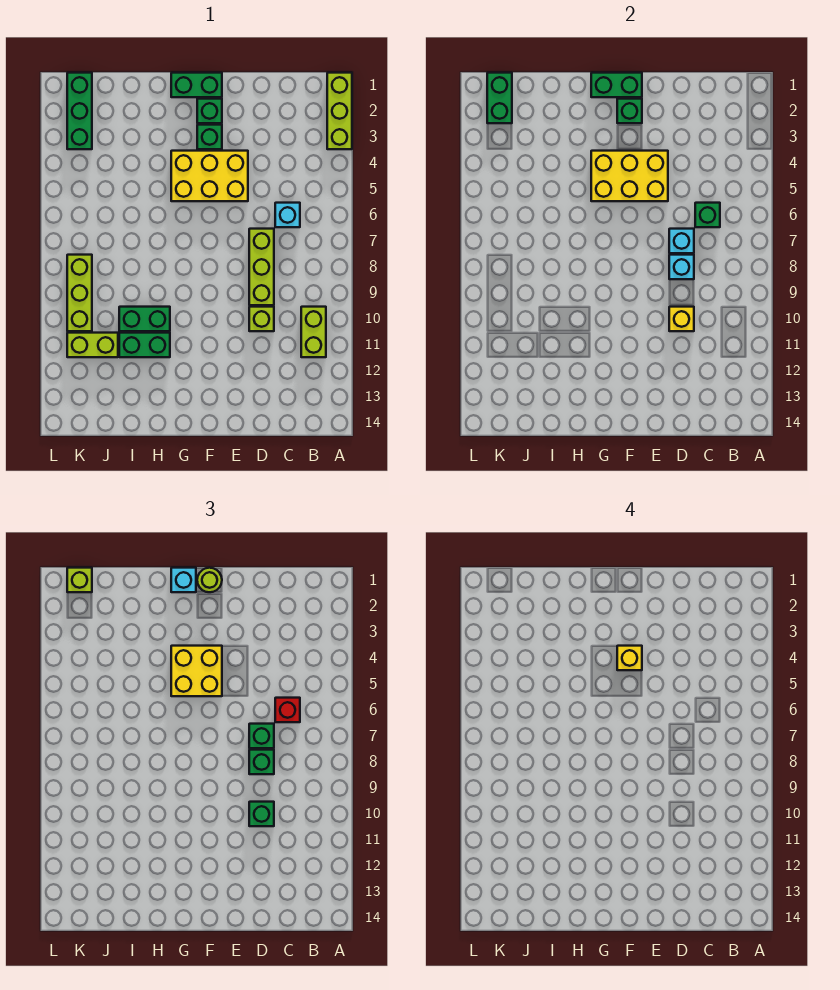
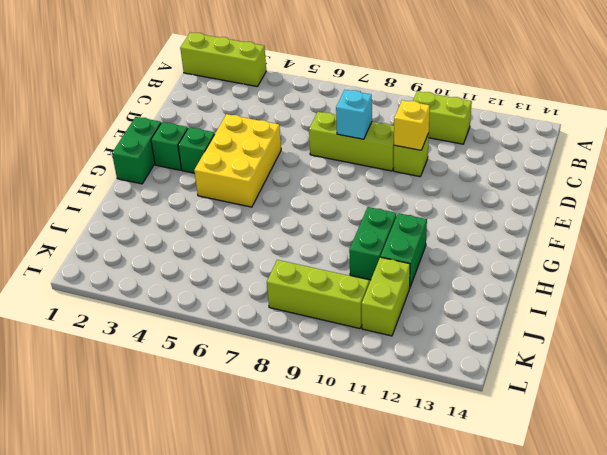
none -> cyan brick C6 level 1
none -> green brick K1:K3 level 1
none -> green brick C6 level 2
none -> cyan brick D7 level 2

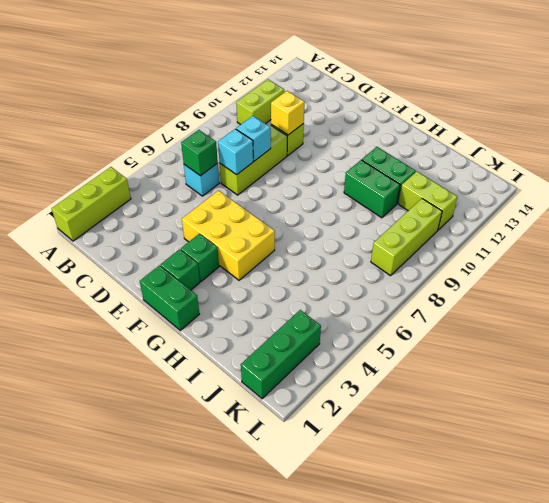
none -> yellow brick E4:G5 level 2
none -> green brick F1:G1 level 2
none -> green brick F2 level 2
none -> green brick K1:K2 level 2

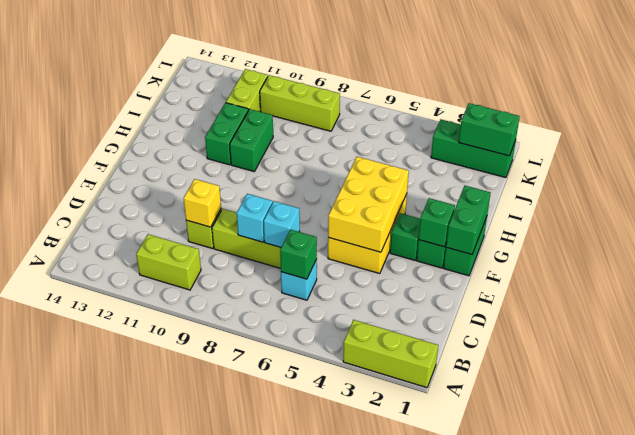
none -> red brick C6 level 3
none -> green brick D7 level 3
none -> green brick D8 level 3
none -> green brick D10 level 3

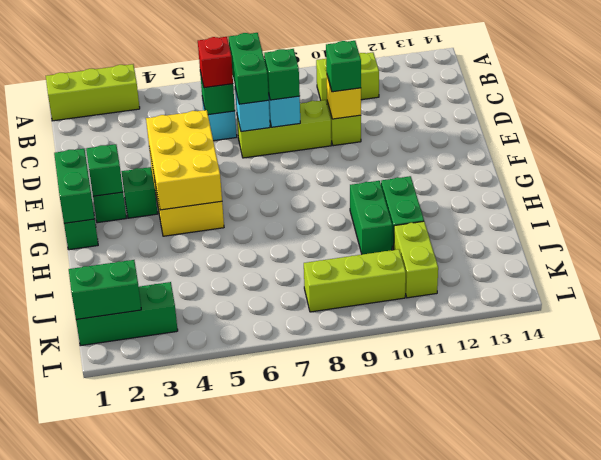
green brick C7:D7 level 3 -> green brick D7 level 3
none -> lime round brick F1 level 3
none -> yellow brick F4:G5 level 3
none -> cyan brick G1 level 3
none -> lime brick K1 level 3

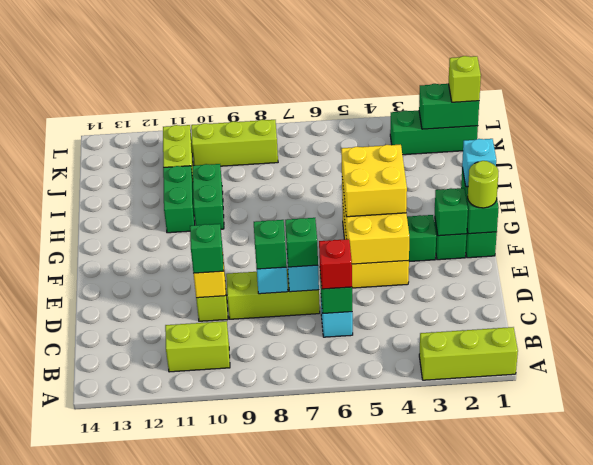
none -> yellow brick F4 level 4

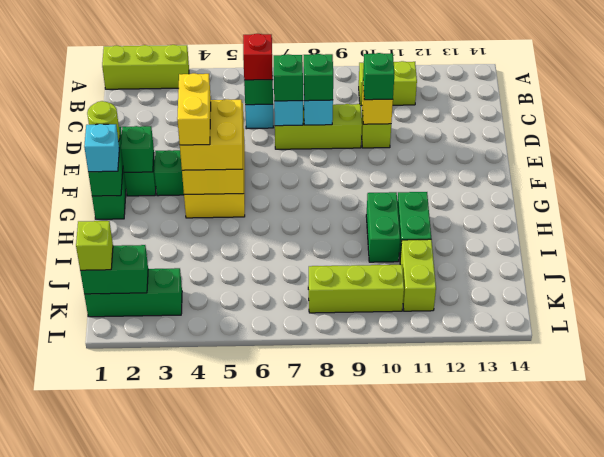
yellow brick F4:G4 level 4 -> yellow brick F4 level 4

